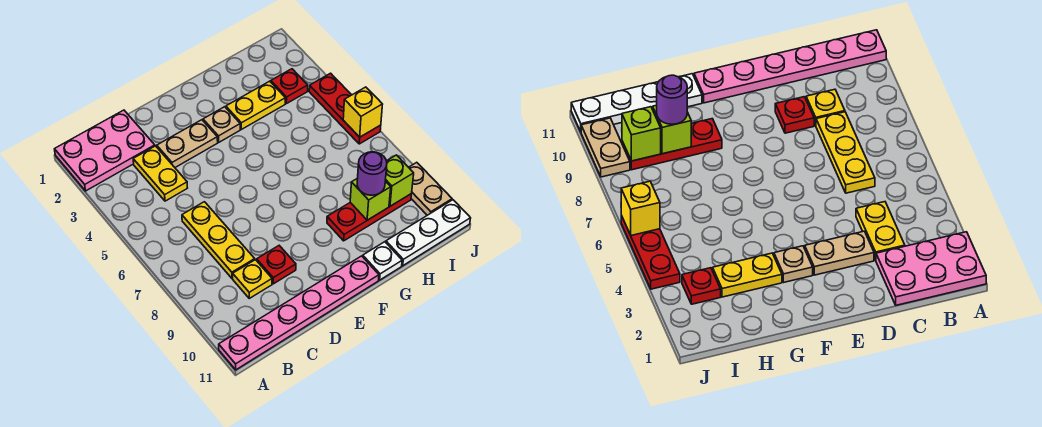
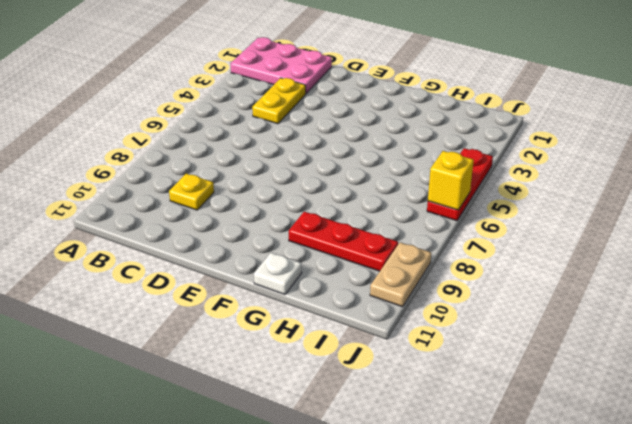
none -> pink plate A11:F11 level 1
none -> yellow plate C6:C8 level 1
none -> tan plate D3:E3 level 1

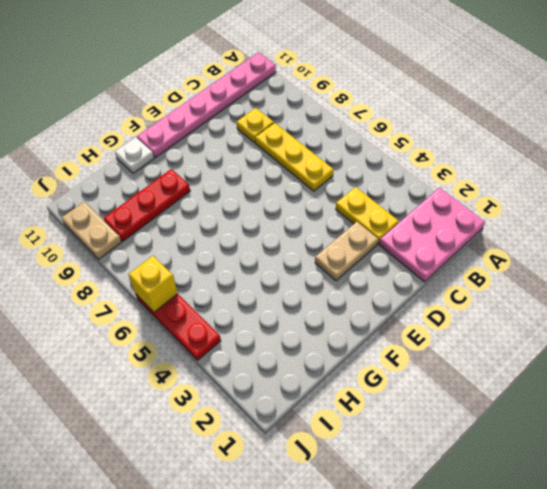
none -> red plate D9 level 1
none -> tan plate F3 level 1
none -> yellow plate G3:H3 level 1

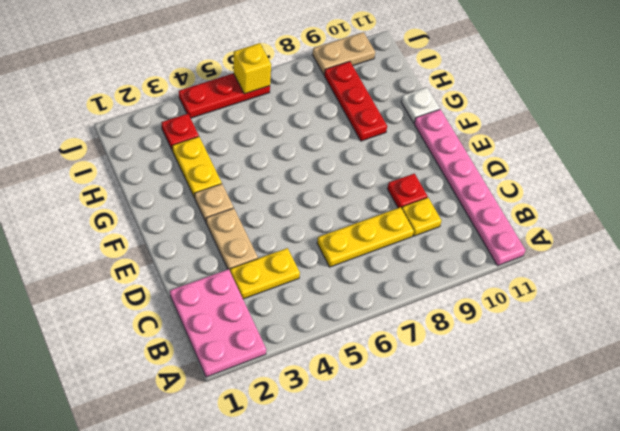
none -> white plate H11:J11 level 1
none -> lime brick H9 level 2
none -> lime brick I9 level 2

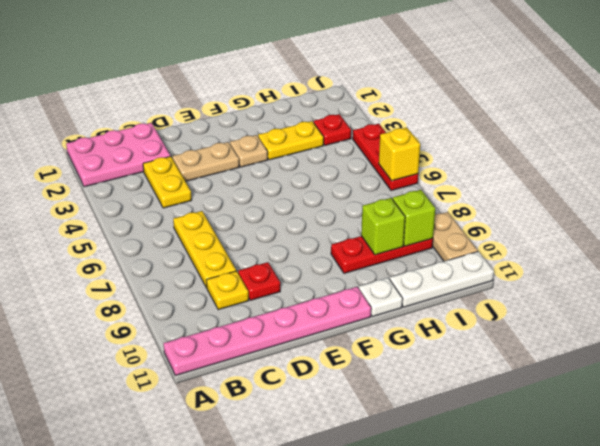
none -> purple round brick H9 level 3

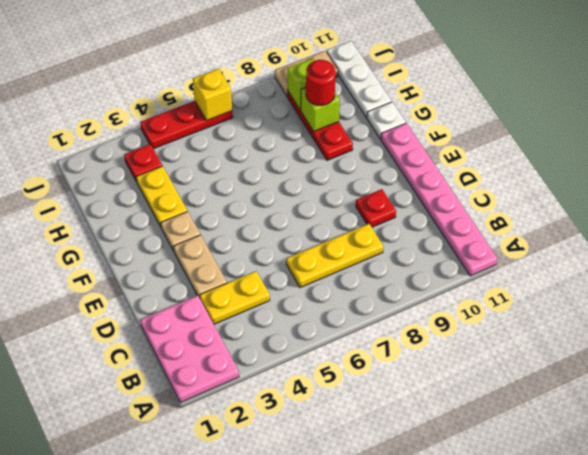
red round brick H9 level 3 -> purple round brick H9 level 3
none -> yellow plate C9 level 1

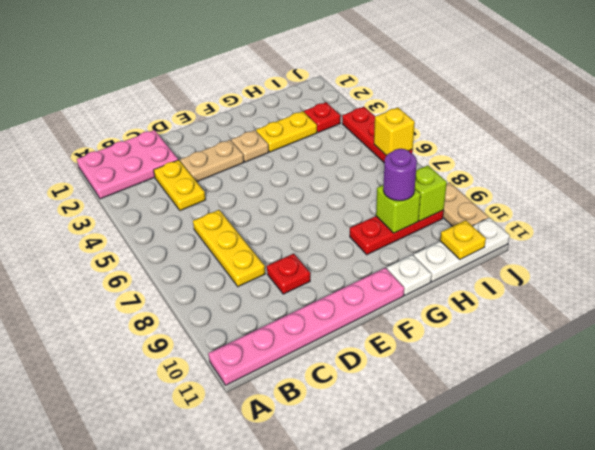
yellow plate I11 level 2 -> yellow plate C9 level 1

